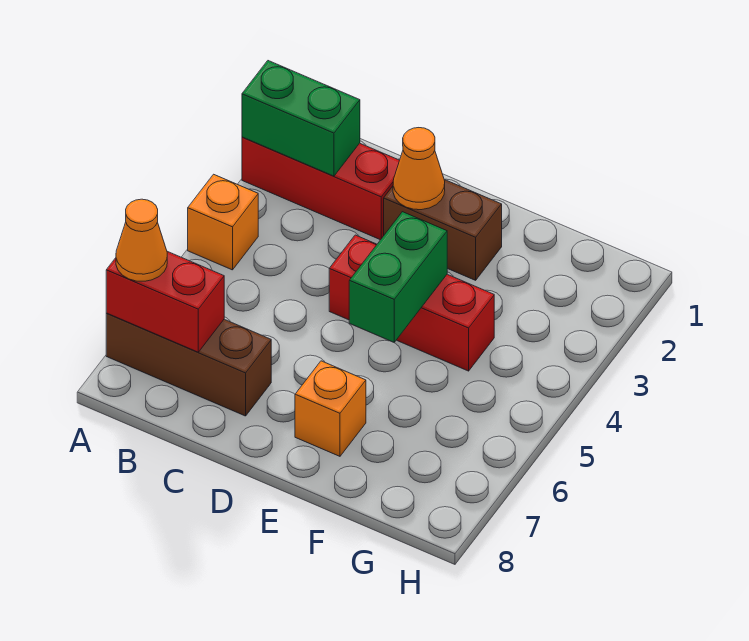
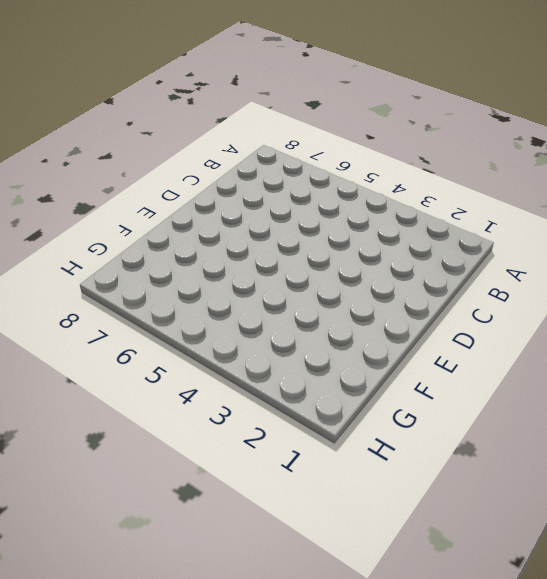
none -> red brick A2:C2 level 1
none -> orange brick A4 level 1

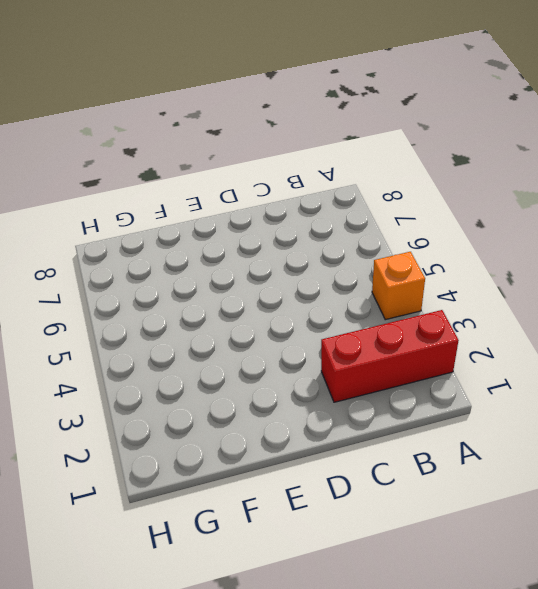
none -> brown brick A7:C7 level 1
none -> brown brick D2:E2 level 1

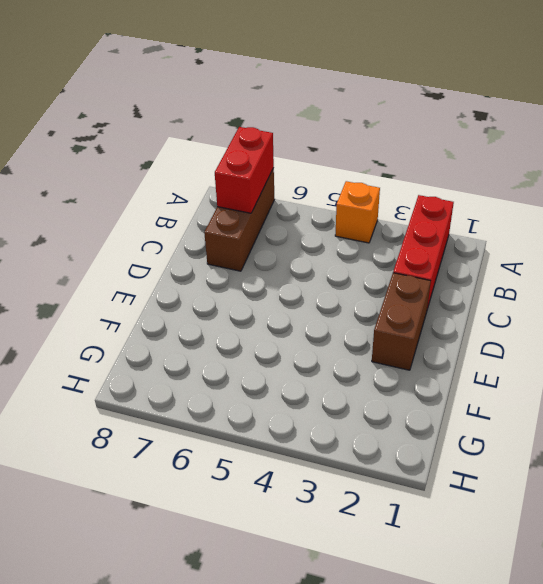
none -> red brick D4:F4 level 1
none -> orange brick E7 level 1

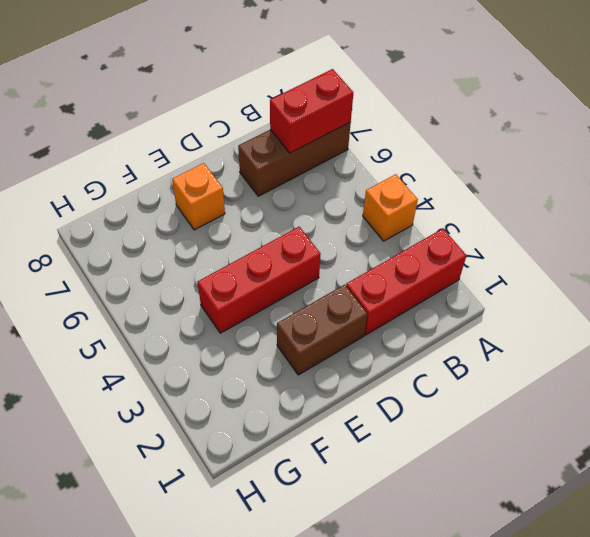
none -> green brick A2:B2 level 2
none -> orange cone D2 level 2

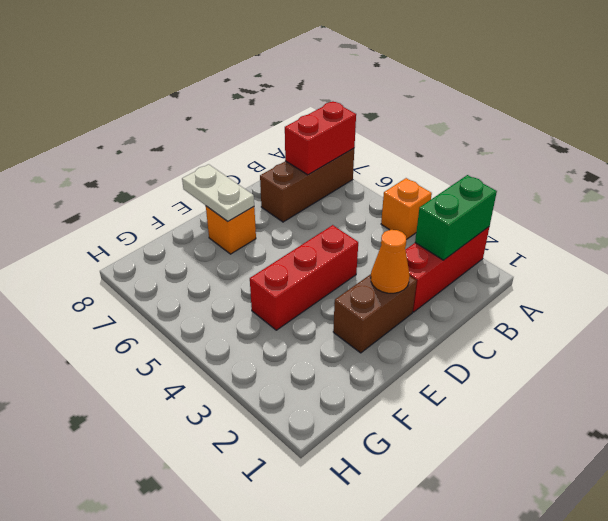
white plate E7:E8 level 2 -> none
none -> green brick E4:E5 level 2
none -> orange cone A7 level 3

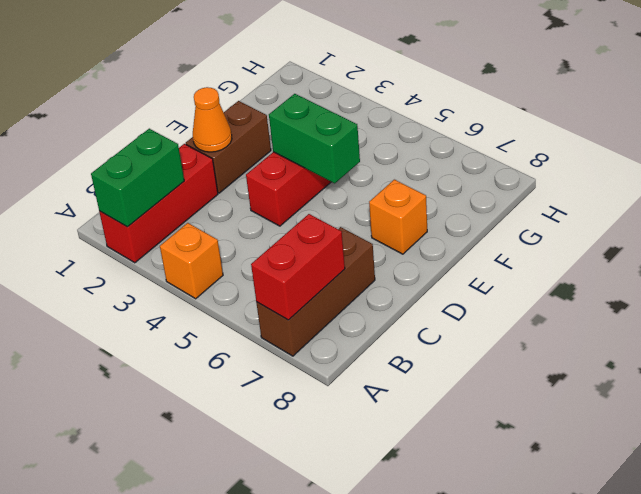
none -> orange cone A7 level 3

